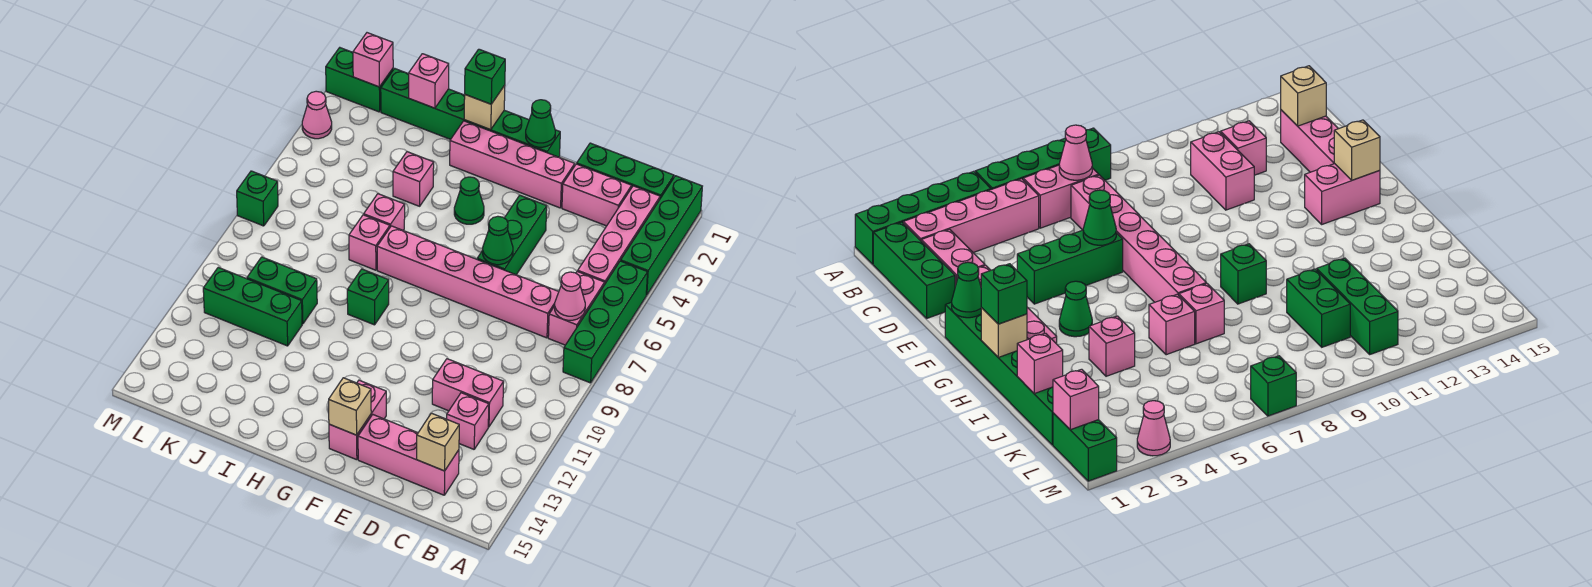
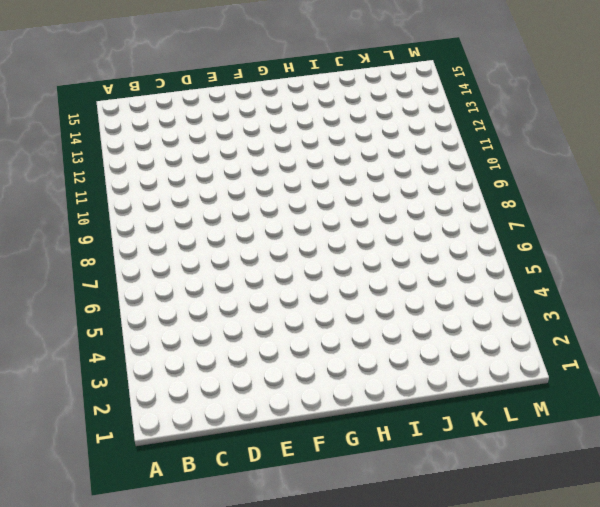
none -> green brick A1:A4 level 1
none -> green brick A5:A8 level 1
none -> green brick B1:D1 level 1
none -> pink brick B2:B5 level 1

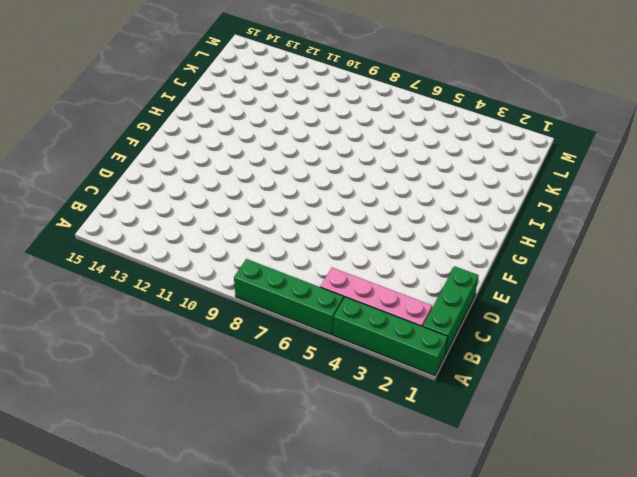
none -> pink brick B6:B7 level 1
none -> pink brick C2:D2 level 1
none -> pink brick C7:H7 level 1
none -> pink brick C11:D11 level 1

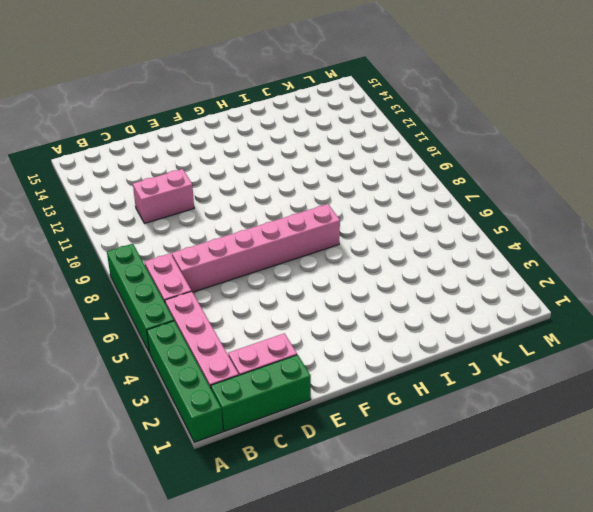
none -> pink brick C12 level 1
none -> pink brick C14:E14 level 1
none -> pink brick E2:H2 level 1
none -> green brick E4:E6 level 1

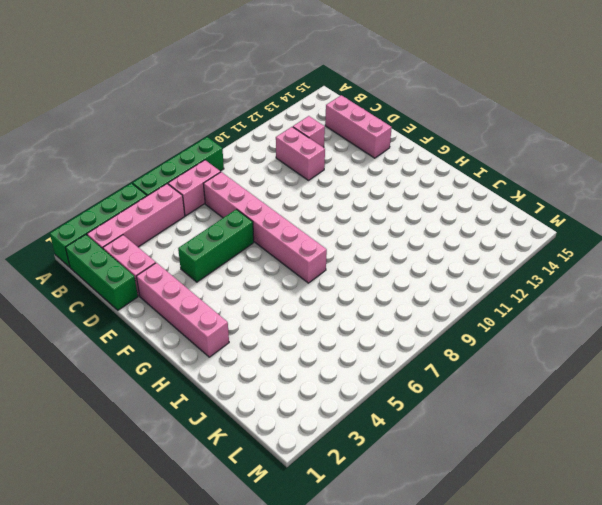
none -> green brick F1:K1 level 1
none -> pink brick F13:F14 level 1
none -> green cone G4 level 1
none -> green brick H9 level 1

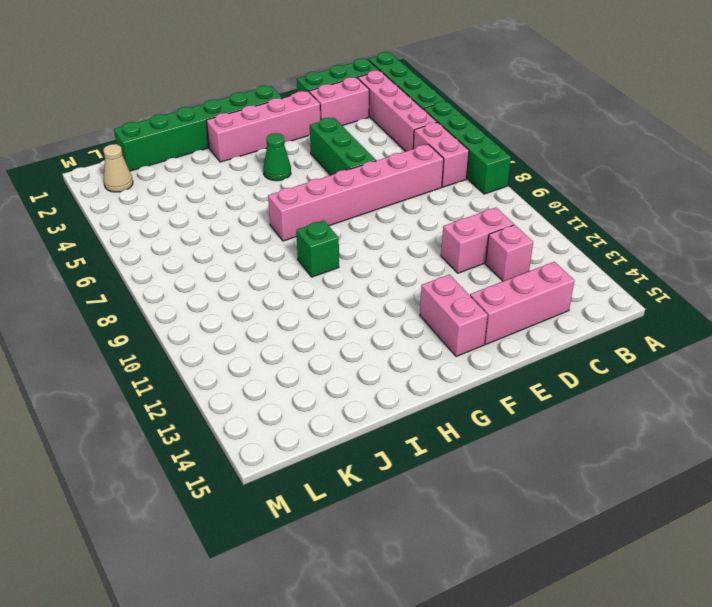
tan cone L2 level 1 -> none
none -> pink brick I4 level 1
none -> pink brick I6 level 1
none -> pink brick I7 level 1
none -> green brick J10:K10 level 1

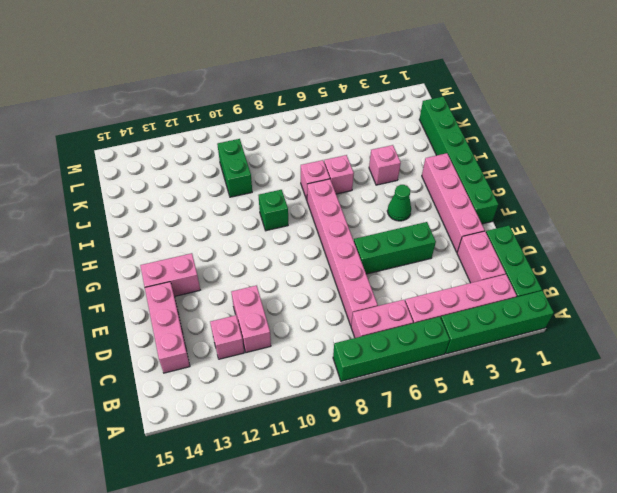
none -> green brick J11:L11 level 1
none -> green brick L1:M1 level 1
none -> pink cone M3 level 1
none -> green brick M7 level 1

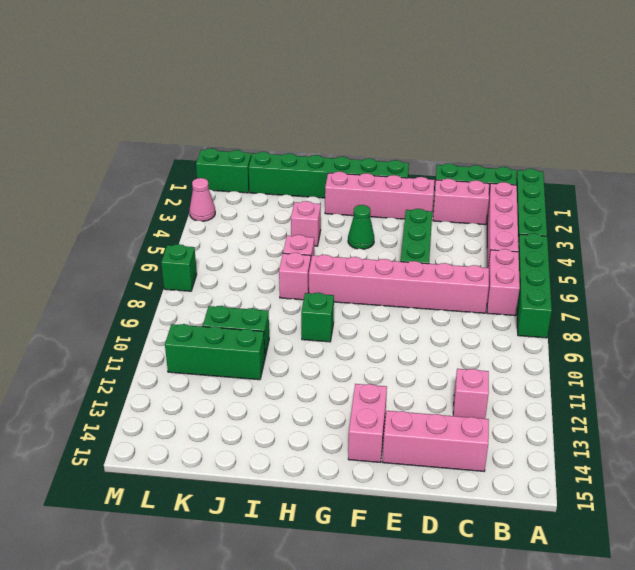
none -> pink brick C11:D11 level 1
none -> pink cone B7 level 2
none -> tan brick C14 level 2
none -> green cone E6 level 2

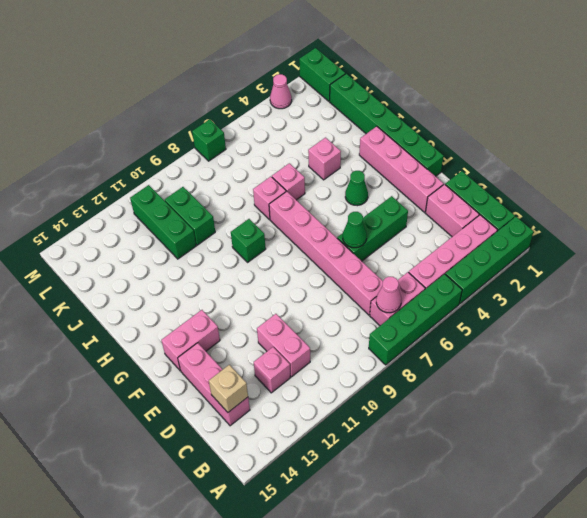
none -> green cone F1 level 2
none -> tan brick F14 level 2
none -> tan brick H1 level 2
none -> pink brick J1 level 2

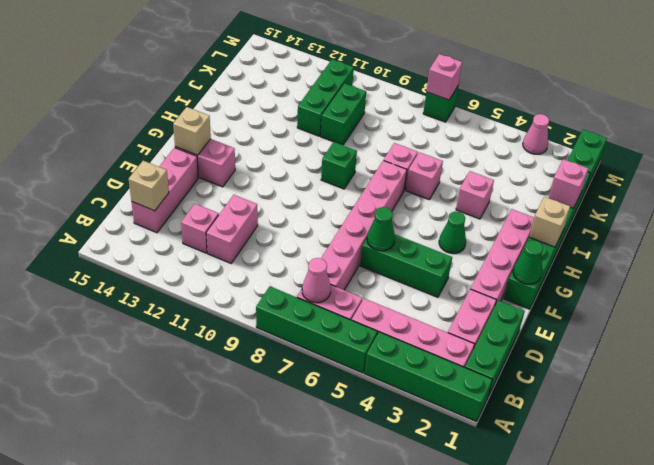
pink brick M7 level 2 -> pink brick L1 level 2
none -> green brick H1 level 3

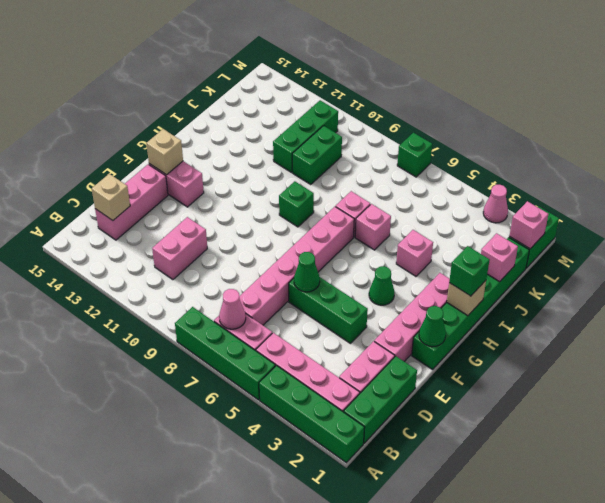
none -> pink brick C12 level 1

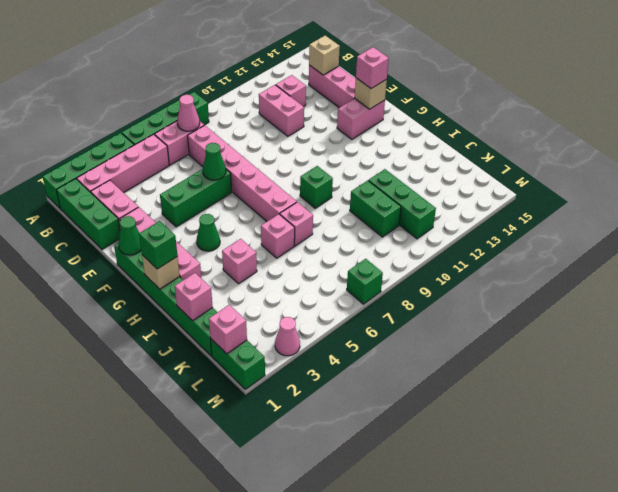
pink brick F14 level 3 -> none

